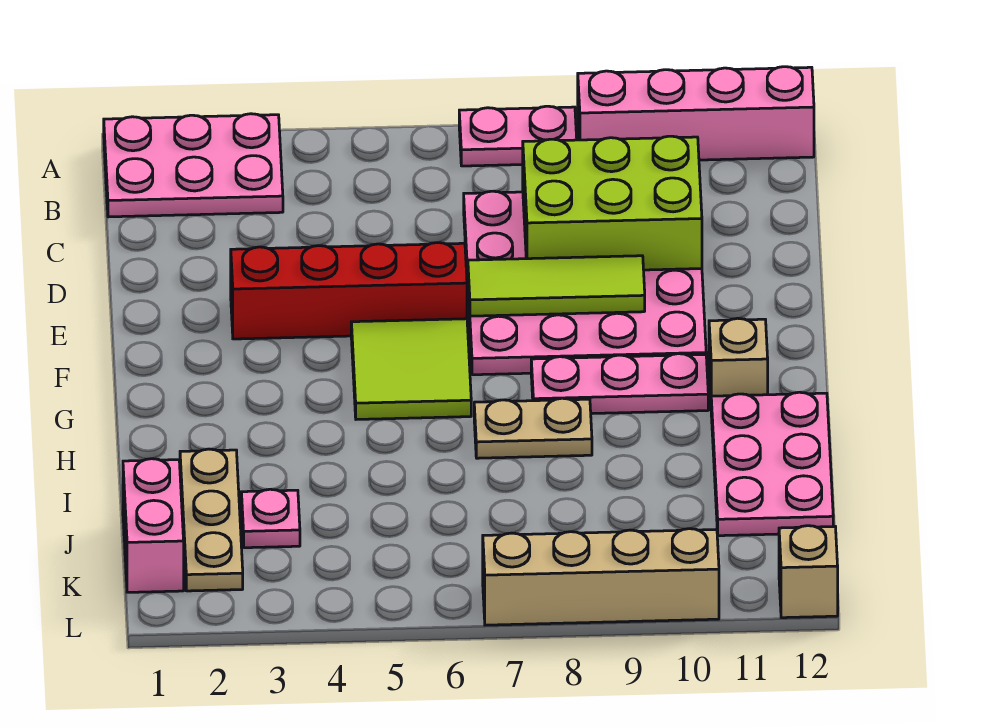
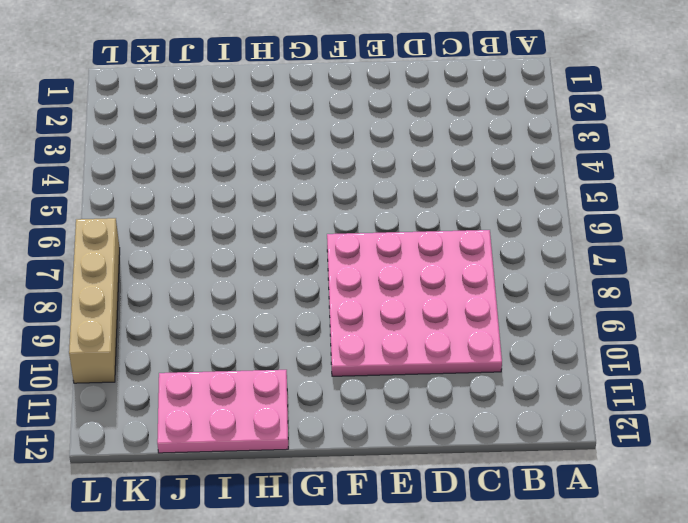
none -> pink plate A1:B3 level 1
none -> pink plate A7:A8 level 1
none -> pink brick A9:A12 level 1

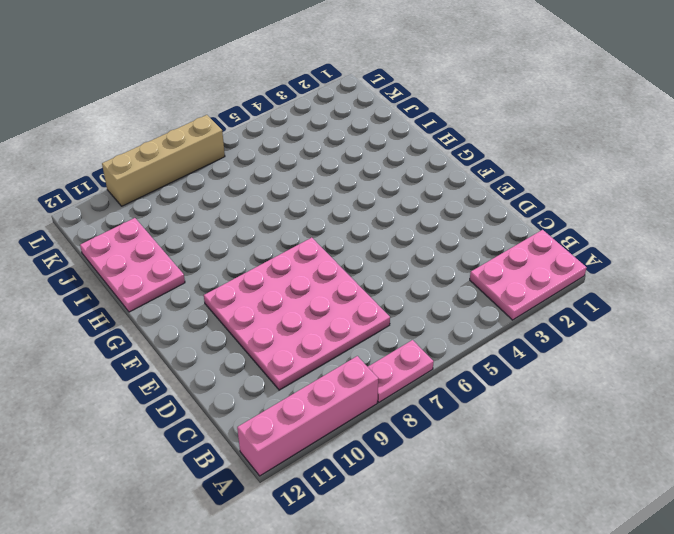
none -> red brick E3:E6 level 1
none -> lime tile F5:G6 level 1
none -> pink plate G8:G10 level 1

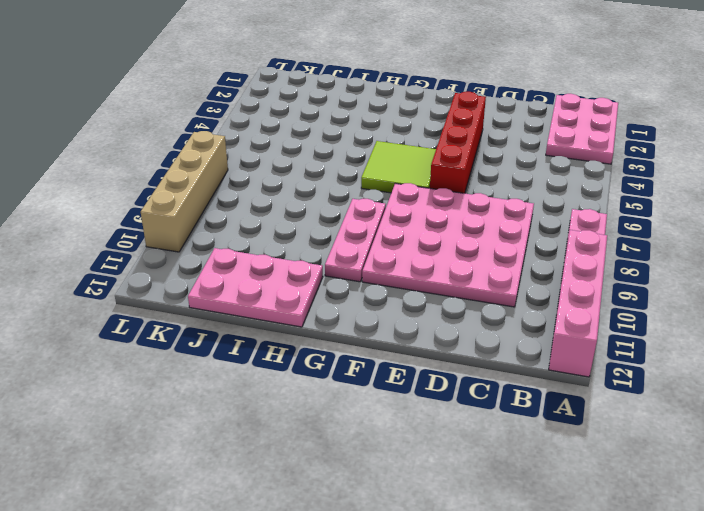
none -> tan brick G11 level 1
none -> tan plate H7:H8 level 1
none -> tan plate I2:K2 level 1

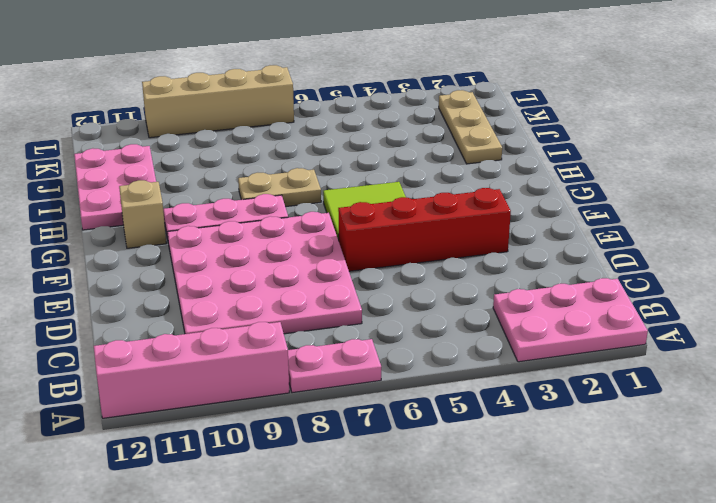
none -> pink brick J1:K1 level 1
none -> pink plate J3 level 1
none -> tan brick L12 level 1

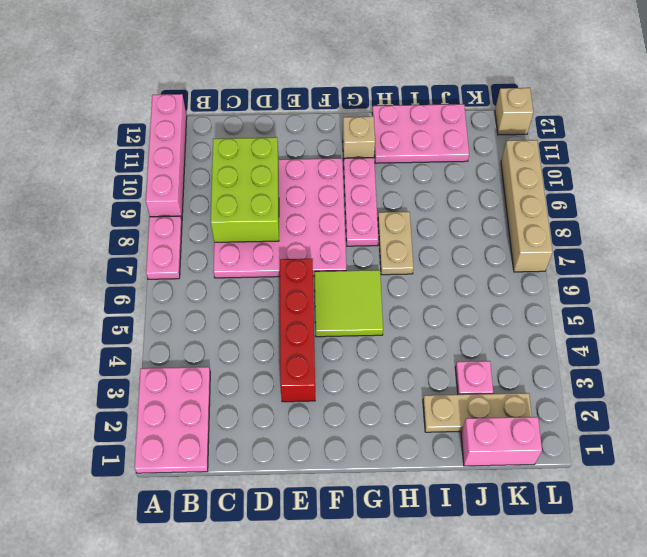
none -> lime tile E7:E9 level 2

